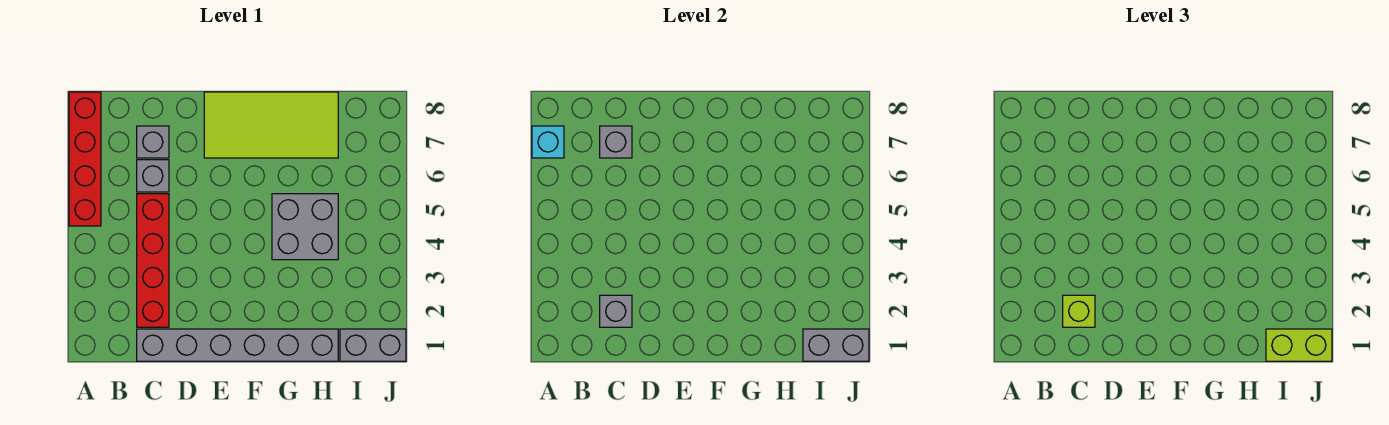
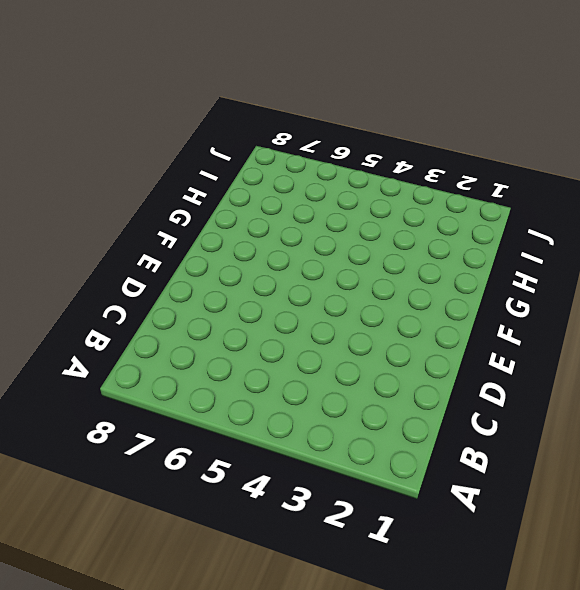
none -> red brick A5:A8 level 1
none -> grey brick C1:H1 level 1
none -> red brick C2:C5 level 1

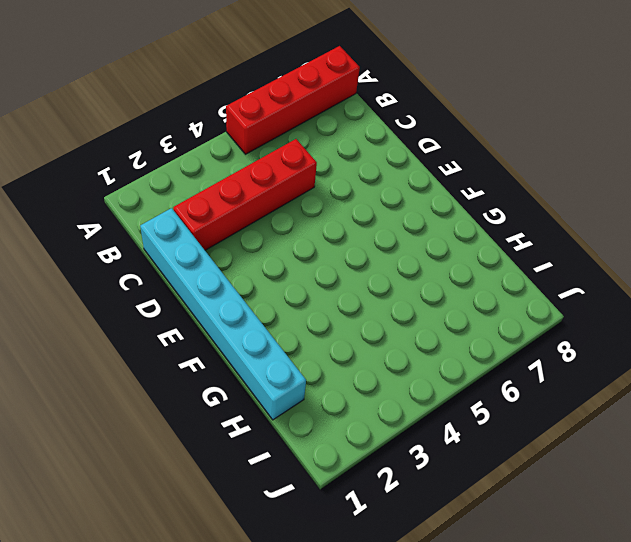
cyan brick C1:H1 level 1 -> grey brick C1:H1 level 1
none -> grey brick C6 level 1
none -> grey brick C7 level 1
none -> lime tile E7:H8 level 1

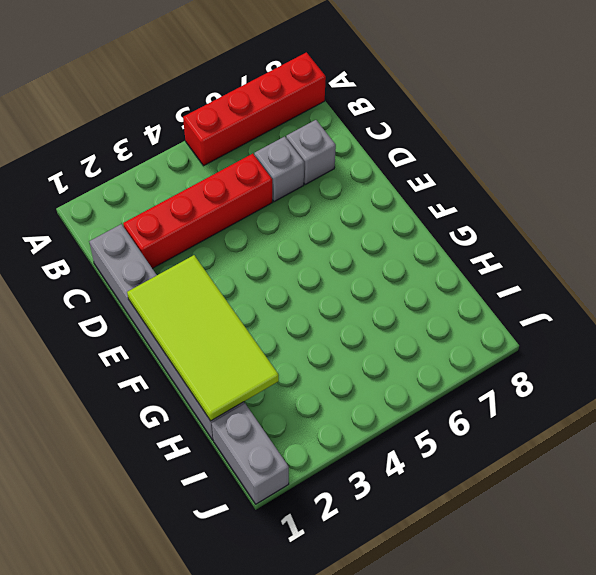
lime tile E1:H2 level 2 -> lime tile E7:H8 level 1
none -> grey brick G4:H5 level 1
none -> cyan brick A7 level 2
none -> grey brick C2 level 2

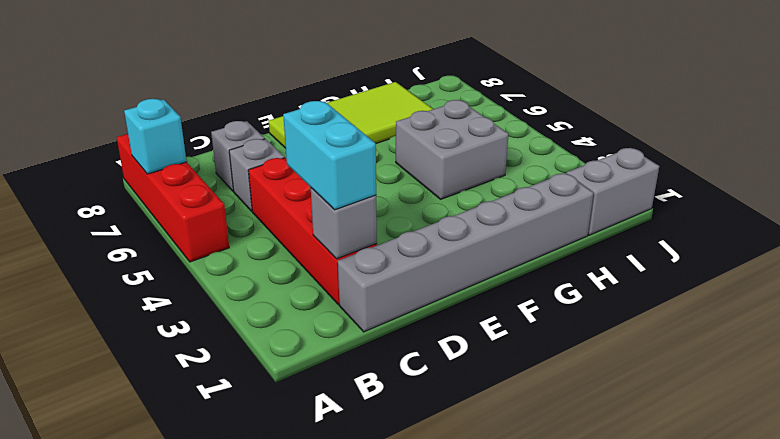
cyan brick C2:C3 level 3 -> lime brick C2 level 3
none -> grey brick C7 level 2
none -> grey brick I1:J1 level 2
none -> lime brick I1:J1 level 3

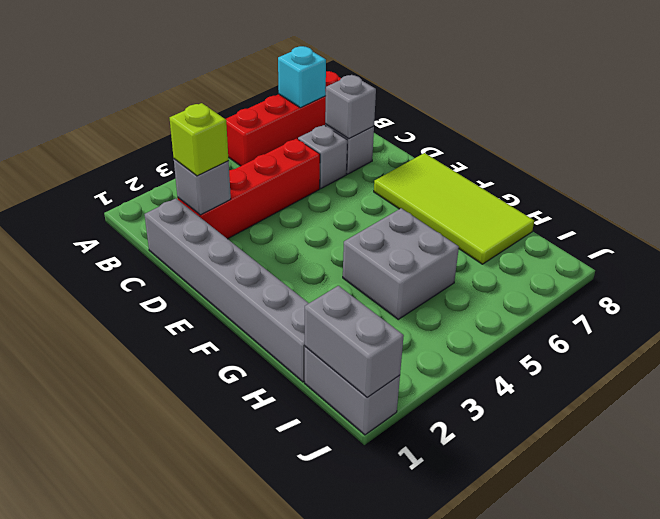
none -> lime brick I1:J1 level 3

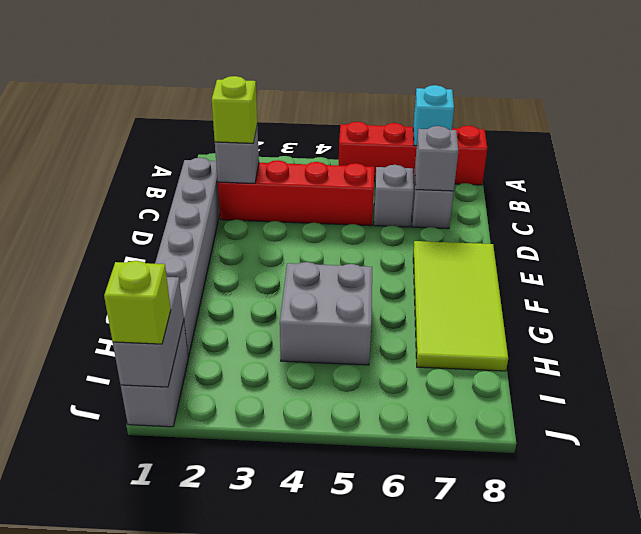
lime brick J1 level 3 -> lime brick I1:J1 level 3

